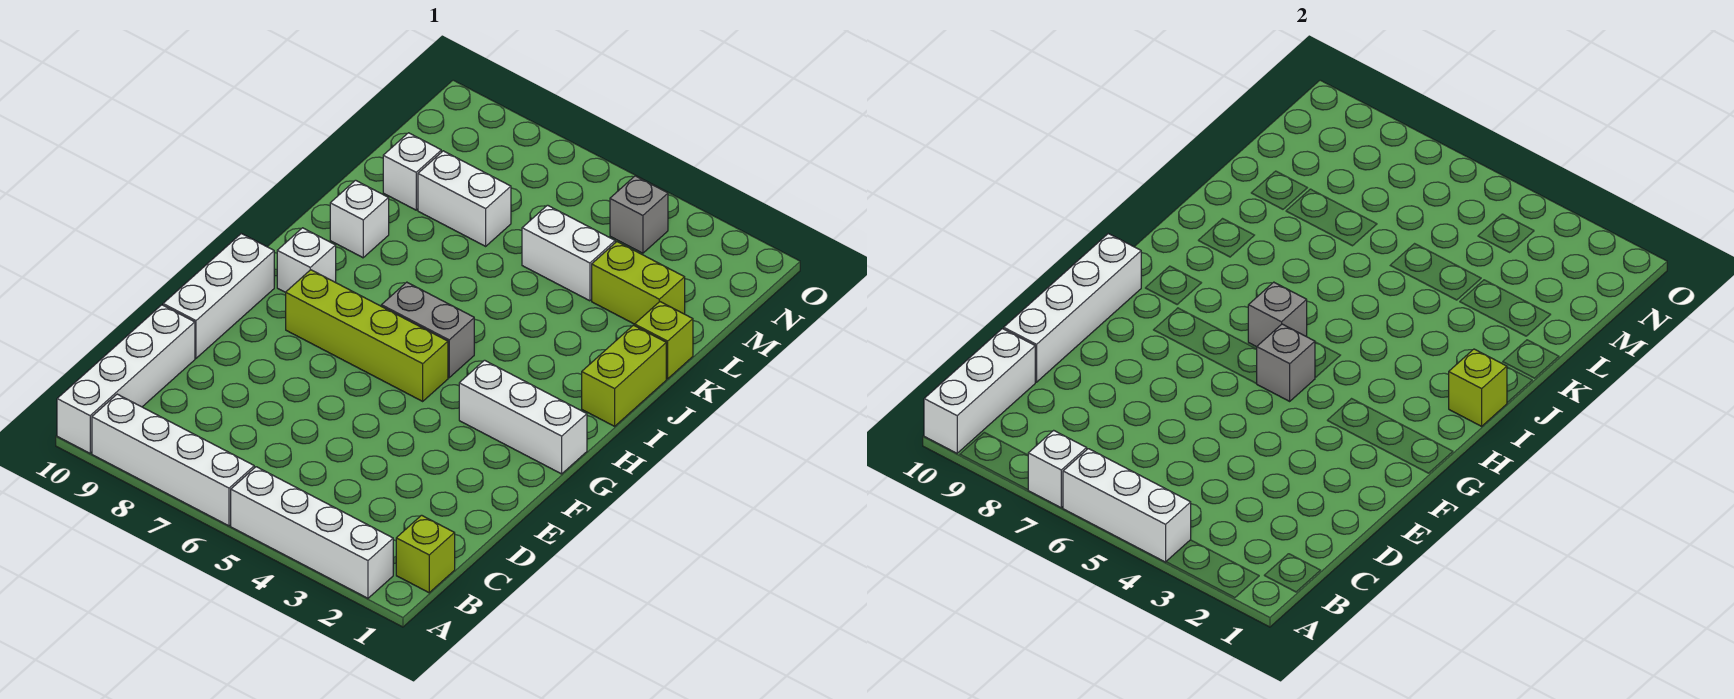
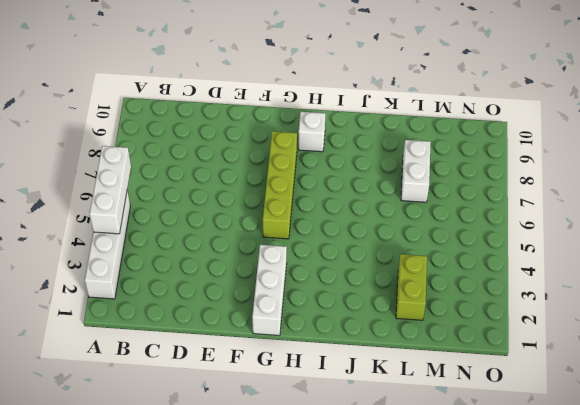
none -> white brick A6:A9 level 1
none -> white brick A10:D10 level 1
none -> lime brick B1 level 1

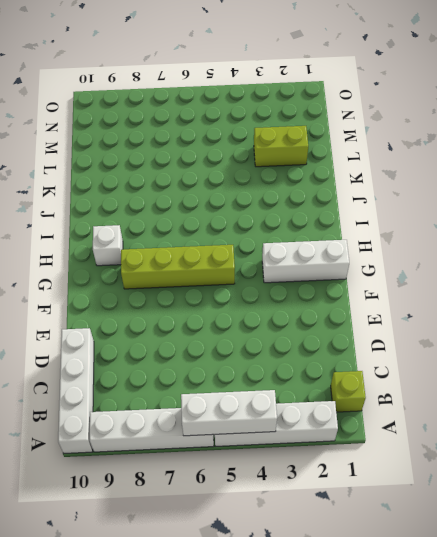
none -> white brick E10:G10 level 1
none -> grey brick H5:H6 level 1
none -> lime brick I1:J1 level 1

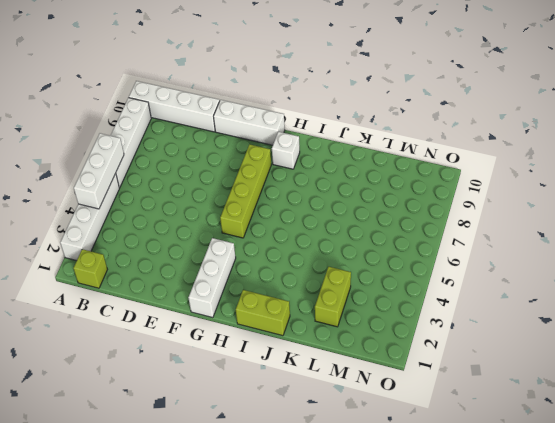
none -> grey brick H5:H6 level 1
none -> white brick J9 level 1
none -> lime brick K1 level 1

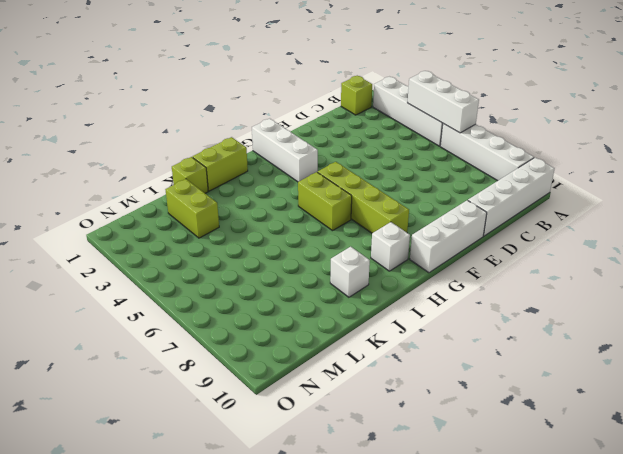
lime brick H5:H6 level 1 -> grey brick H5:H6 level 1
none -> white brick L4:L5 level 1
none -> white brick L7:L8 level 1
none -> white brick L9 level 1

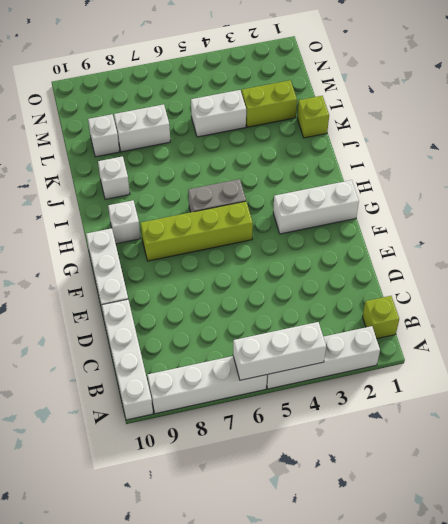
none -> lime brick I1:J1 level 1
none -> grey brick N4 level 1
none -> white brick A7 level 2

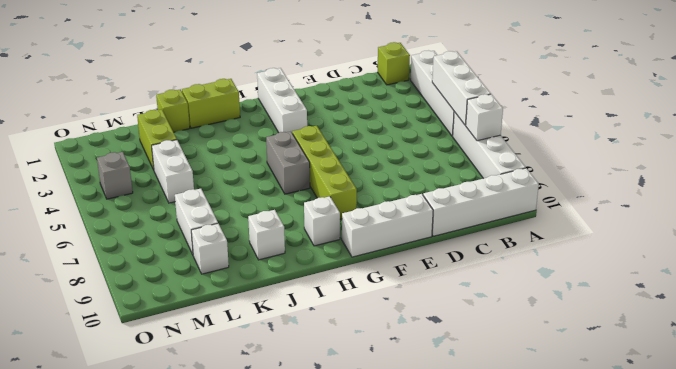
none -> white brick A10:C10 level 2
none -> white brick D10:G10 level 2
none -> grey brick G5 level 2

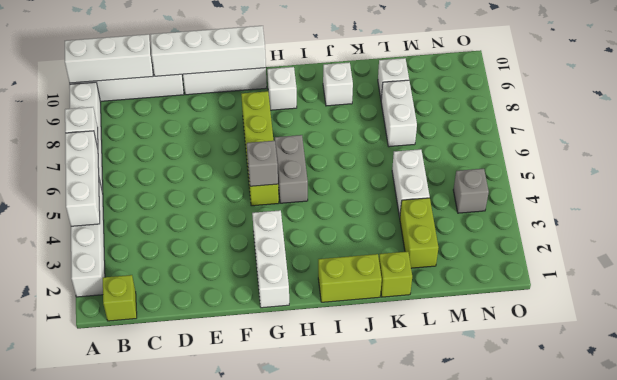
none -> grey brick H6 level 2
none -> lime brick I1 level 2

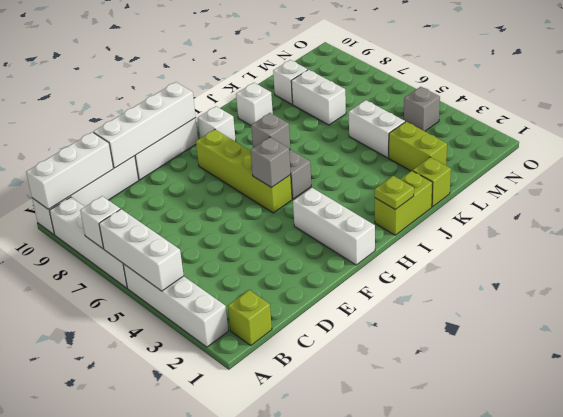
lime plate I1 level 2 -> lime brick I1 level 2

